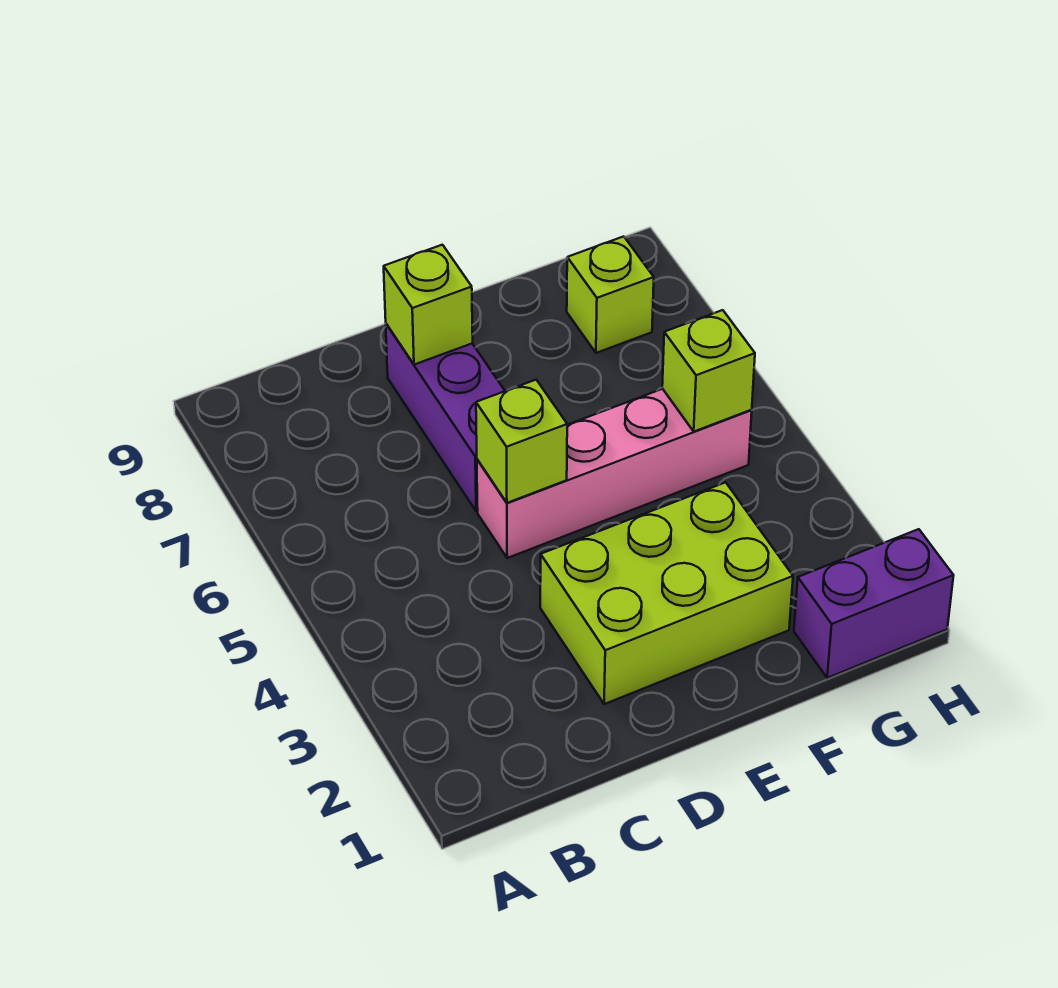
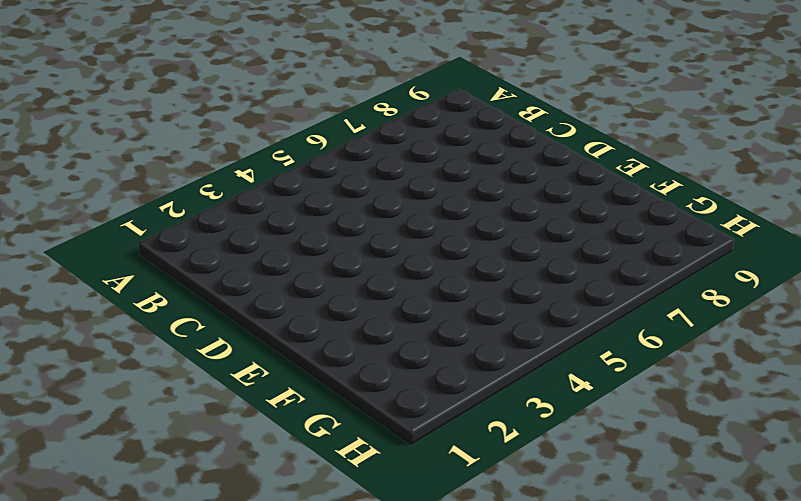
none -> lime brick D2:F3 level 1
none -> pink brick D5:G5 level 1

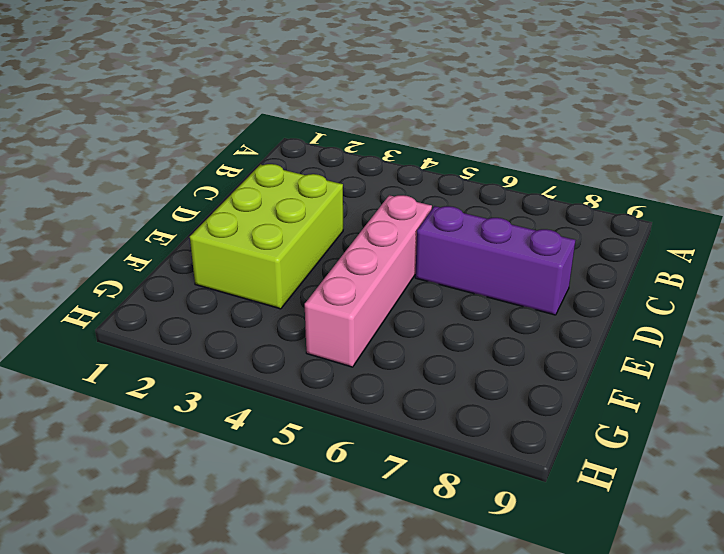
none -> purple brick G1:H1 level 1
none -> lime brick G8 level 1

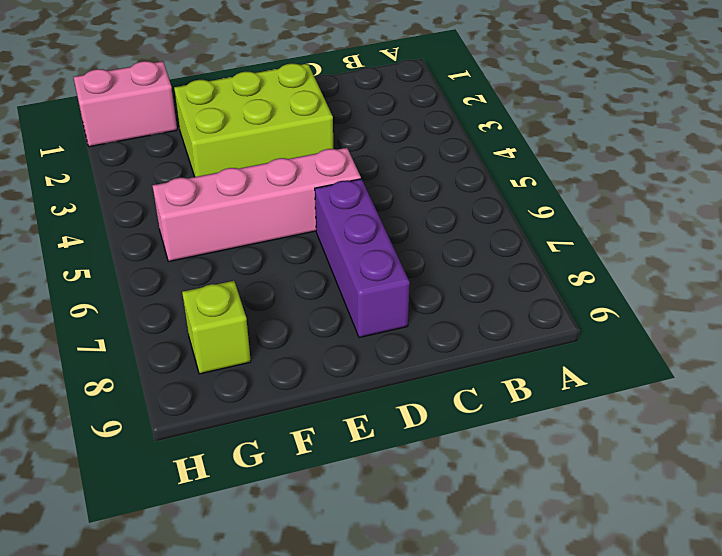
pink brick G1:H1 level 1 -> purple brick G1:H1 level 1
none -> lime brick D5 level 2
none -> lime brick D8 level 2

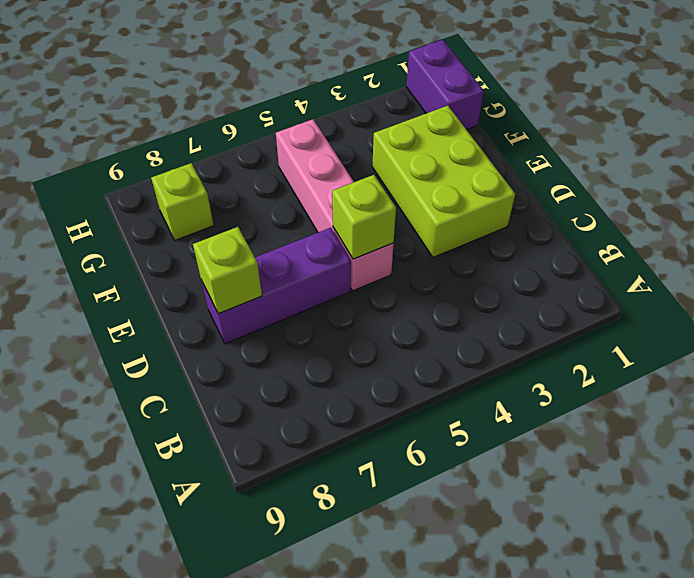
none -> lime brick G5 level 2

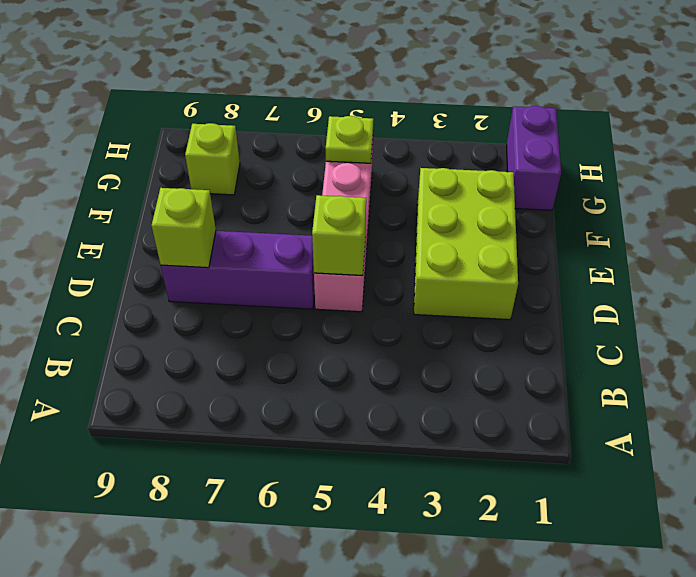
lime plate G5 level 2 -> lime brick G5 level 2

